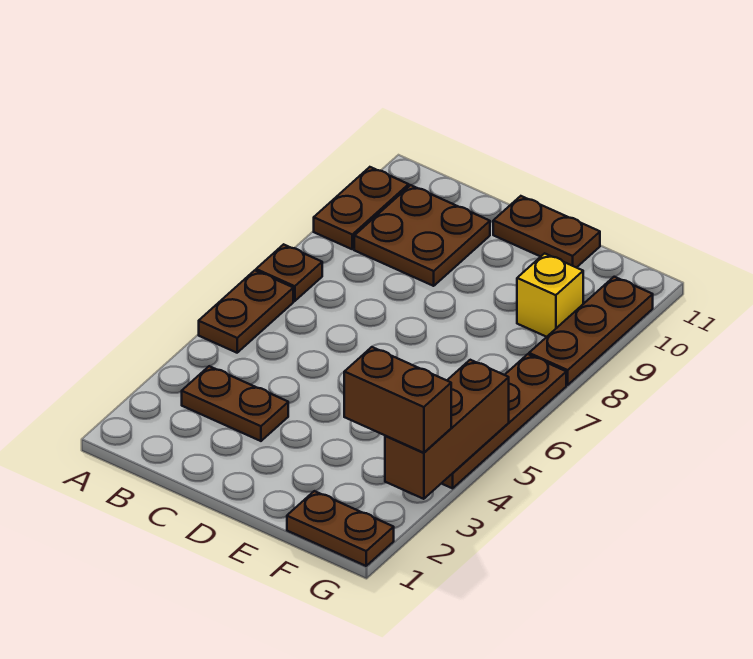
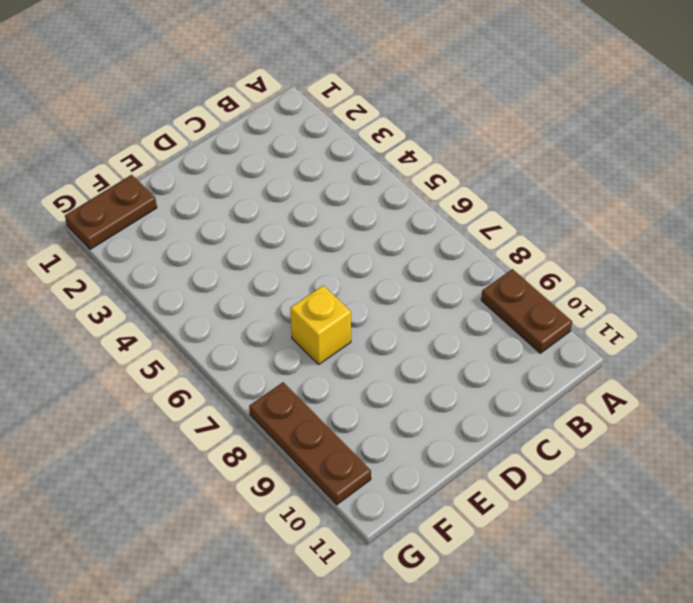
yellow brick E7 level 1 -> yellow brick F9 level 1
none -> brown plate A5:A6 level 1
none -> brown plate A7 level 1
none -> brown plate B3:C3 level 1

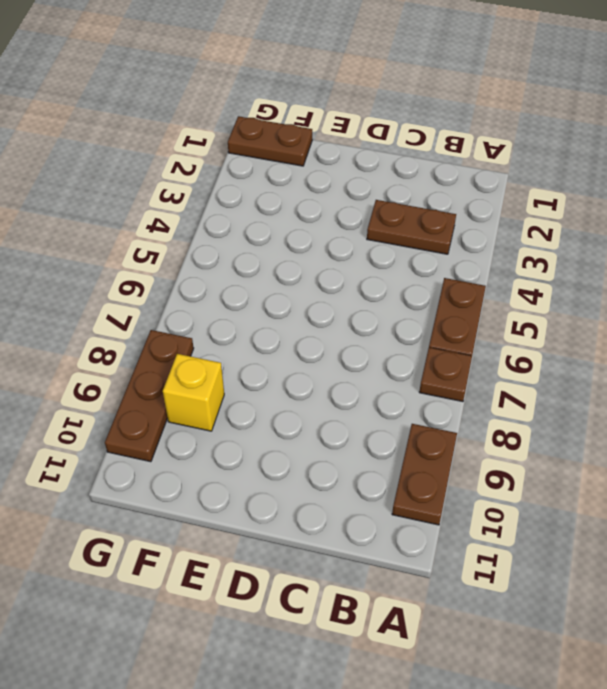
none -> brown plate B9:C10 level 1
none -> brown plate D11:E11 level 1
none -> brown plate G4:G7 level 1

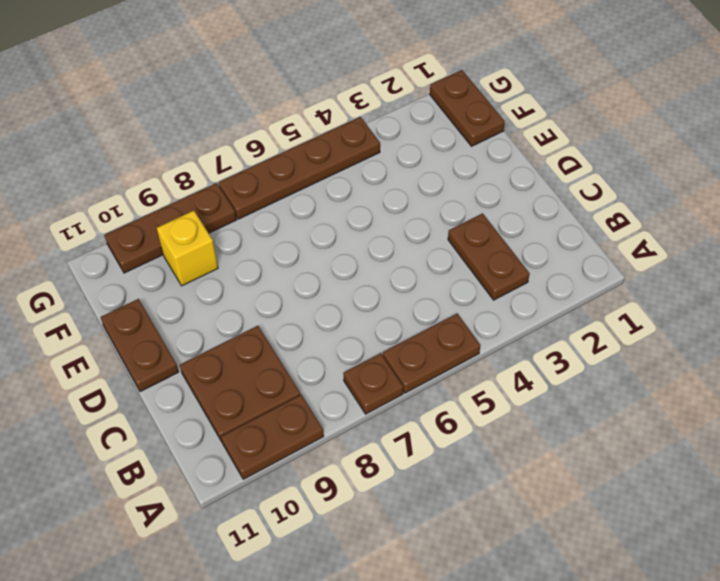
none -> brown brick G3:G5 level 2
none -> brown brick F3:G3 level 3

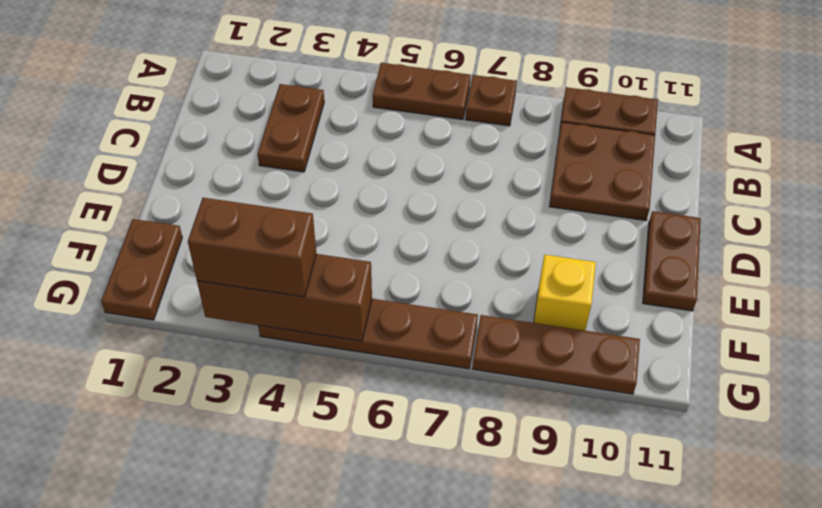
brown brick G3:G4 level 3 -> brown brick F3:G3 level 3

